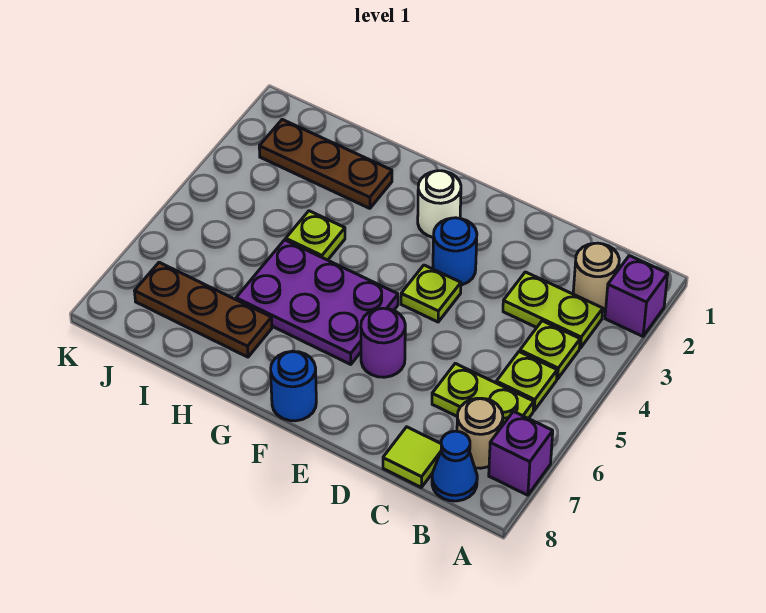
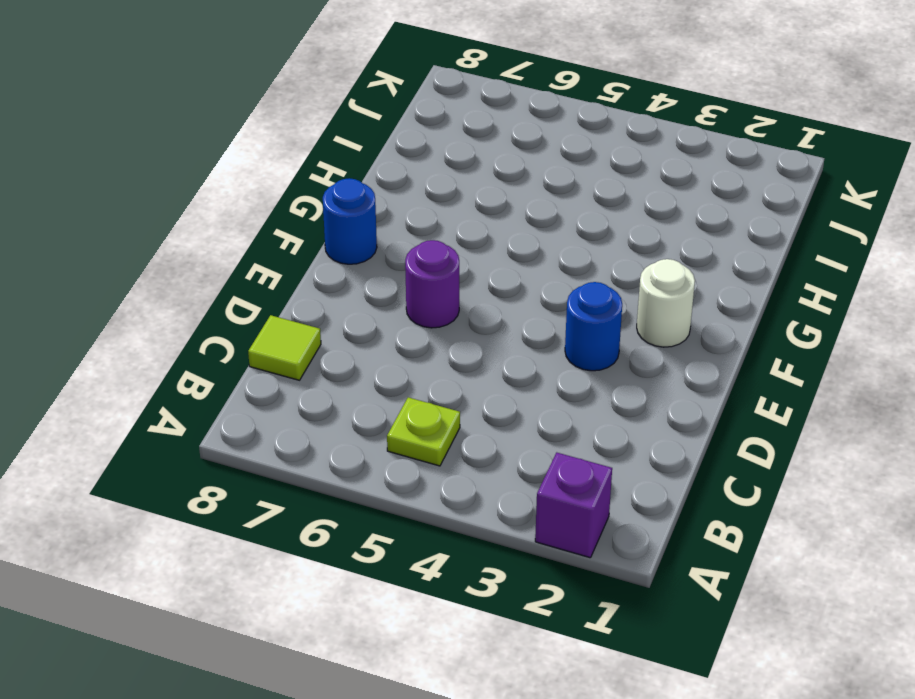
none -> purple brick A7 level 1
none -> tan round brick B2 level 1
none -> lime plate B3:C3 level 1

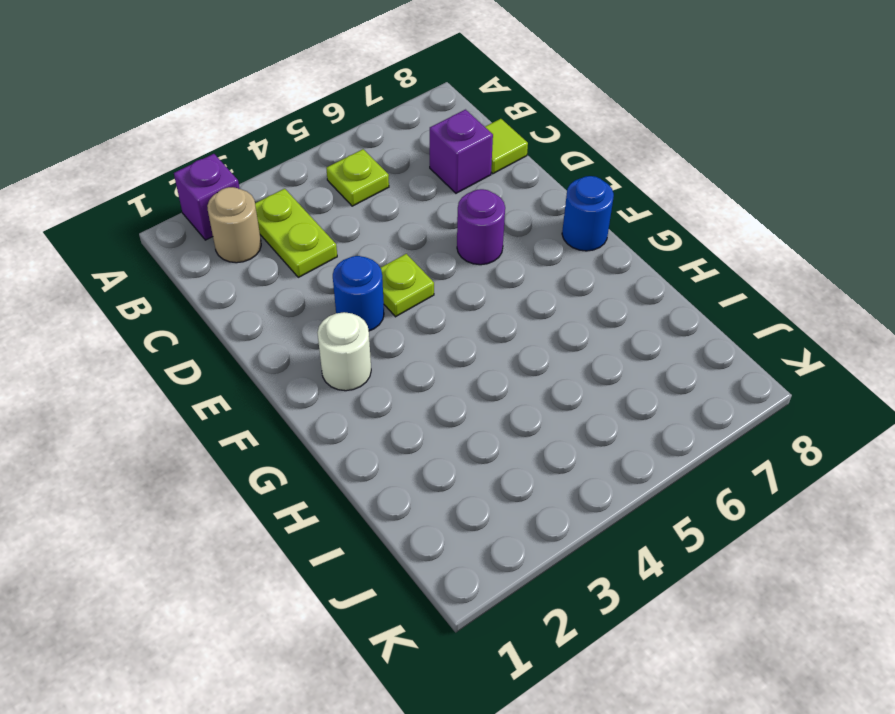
purple brick C7 level 1 -> purple brick A7 level 1
none -> lime plate B4 level 1
none -> lime plate B6:C6 level 1
none -> tan round brick B7 level 1

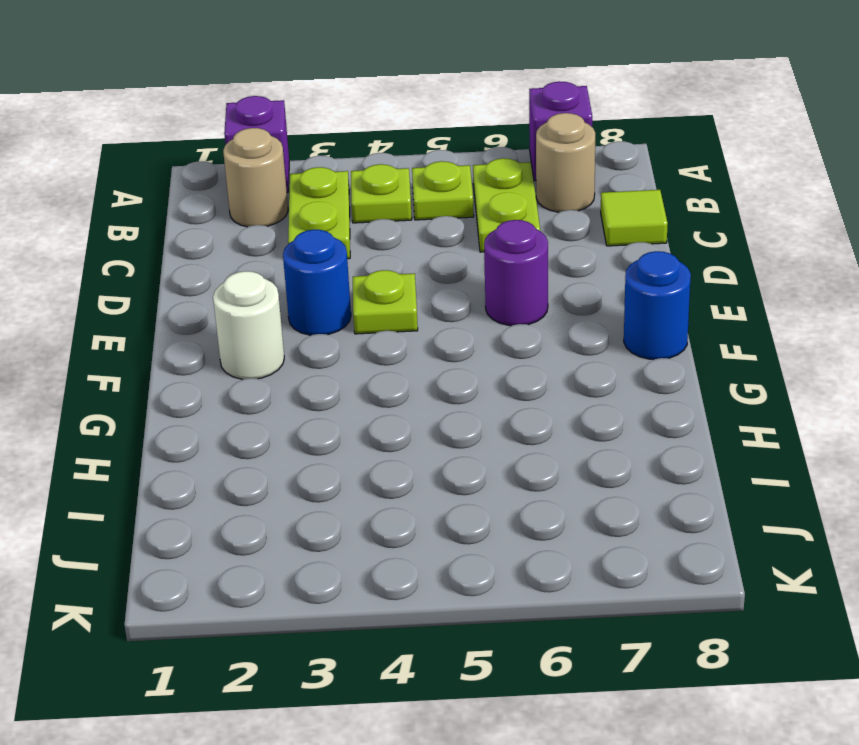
none -> blue cone B8 level 1
none -> purple plate F5:H6 level 1
none -> brown plate H2:J2 level 1

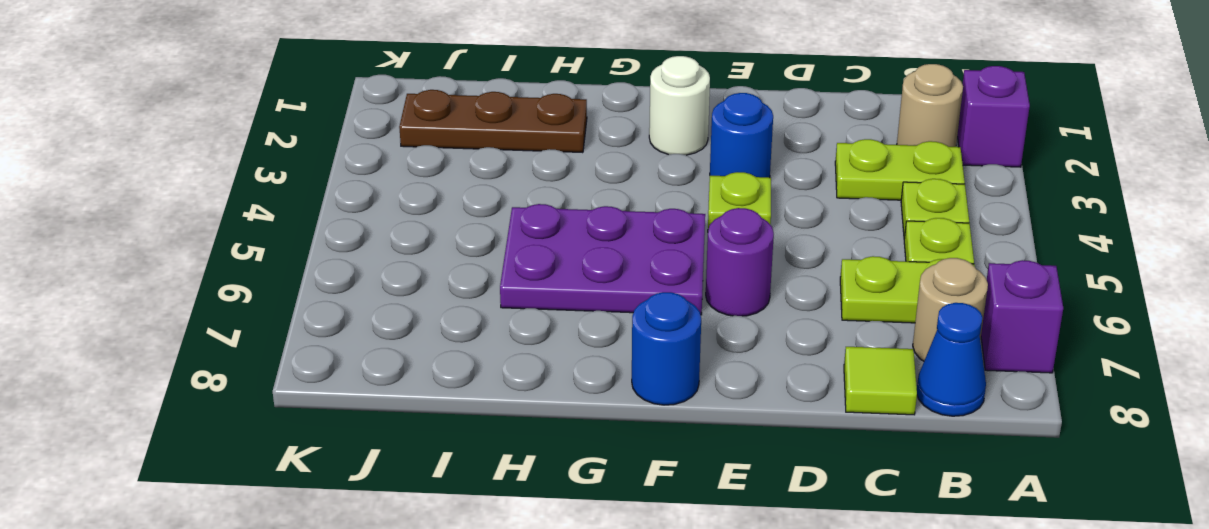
none -> lime plate H4 level 1
none -> brown plate H7:J7 level 1

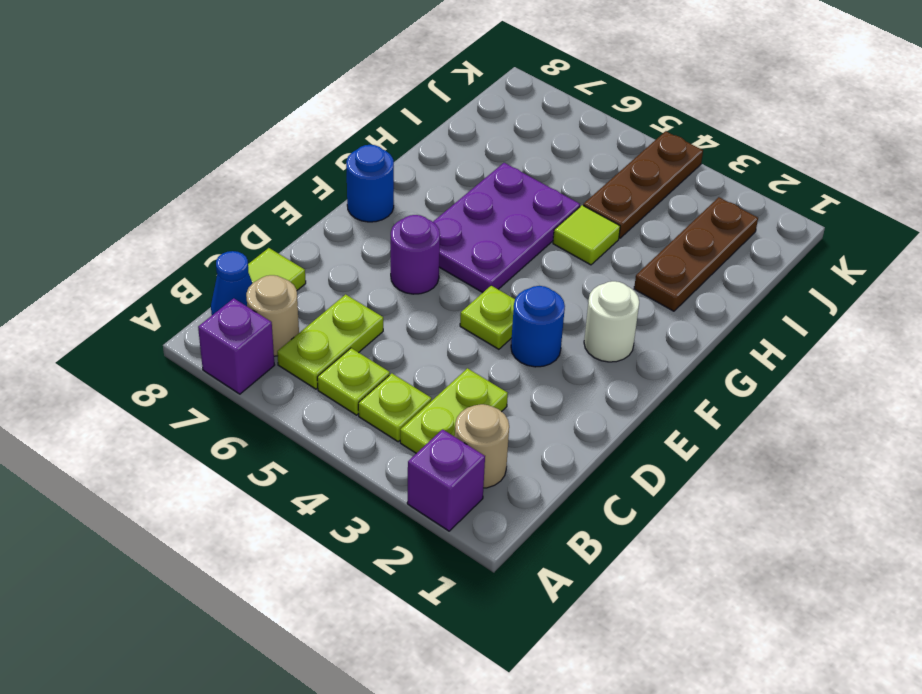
lime tile H4 level 1 -> lime plate H4 level 1
brown plate I4:K4 level 1 -> brown plate H7:J7 level 1

